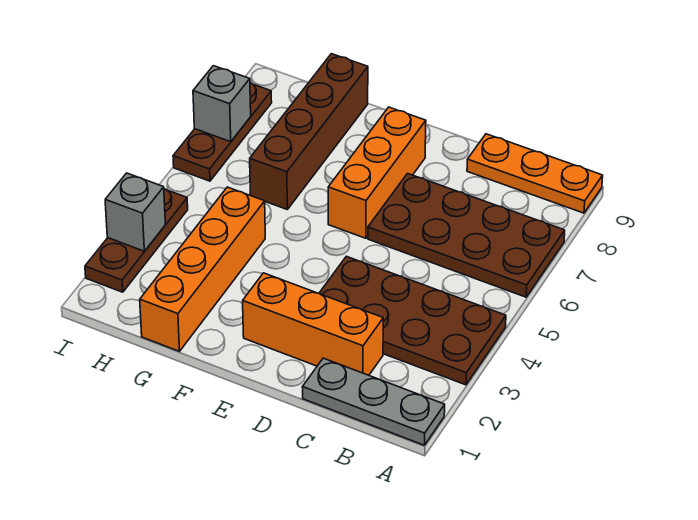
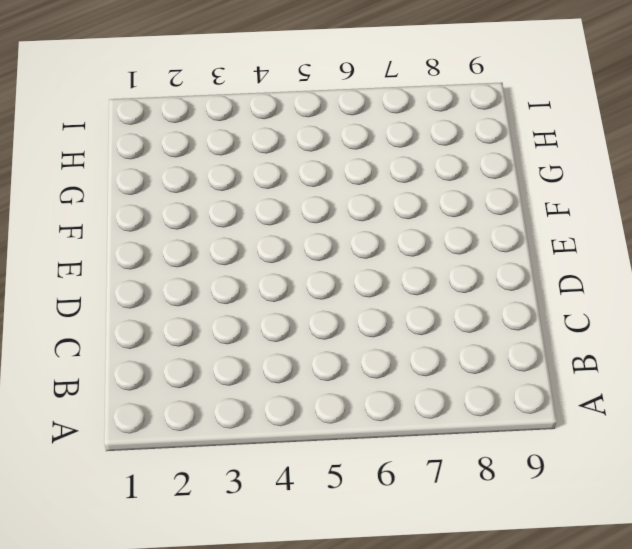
none -> grey plate A1:C1 level 1
none -> brown plate A3:D4 level 1
none -> brown plate A6:D7 level 1

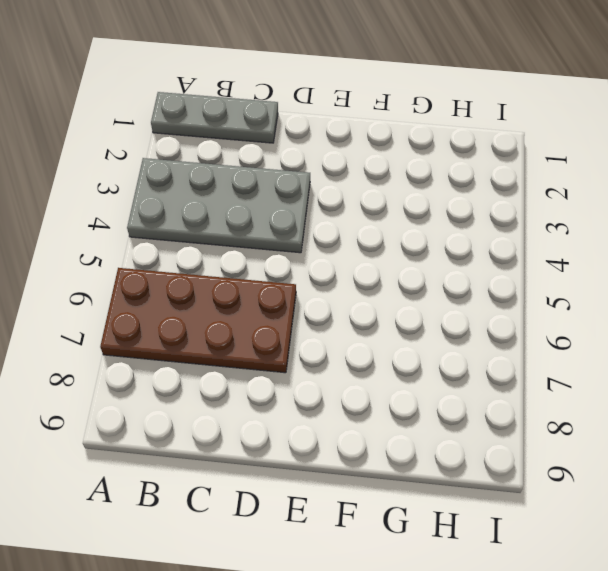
grey plate A3:D4 level 1 -> brown plate A3:D4 level 1
none -> orange plate A9:C9 level 1
none -> orange brick C2:E2 level 1
none -> orange brick E6:E8 level 1

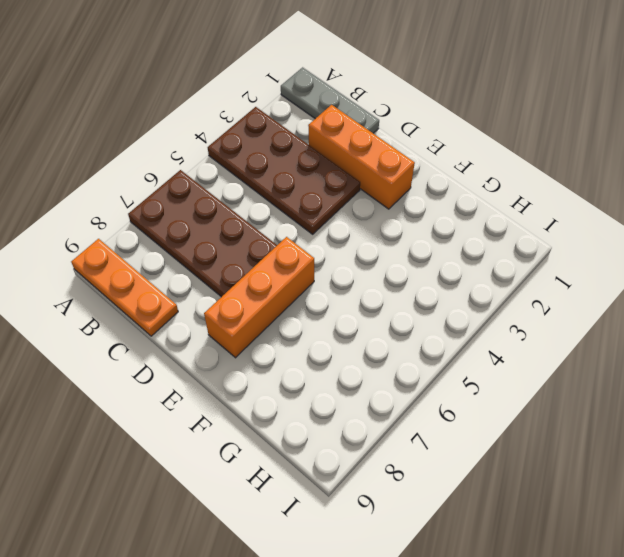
none -> orange brick G1:G4 level 1
none -> brown brick G6:G9 level 1
none -> brown plate I2:I4 level 1

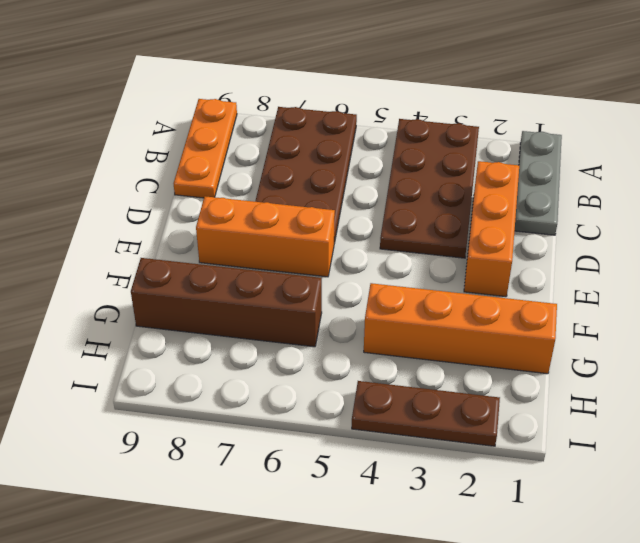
none -> brown plate I6:I8 level 1
none -> grey brick I3 level 2
none -> grey brick I7 level 2

